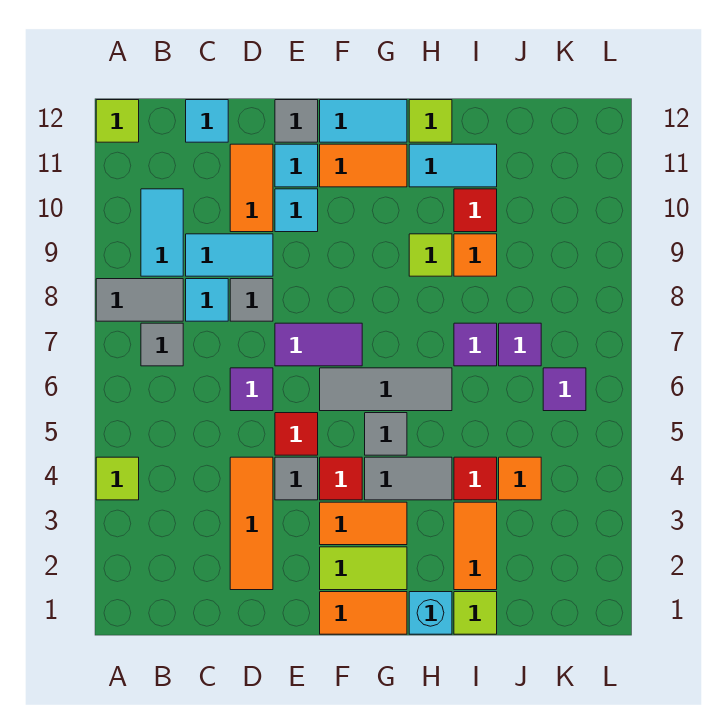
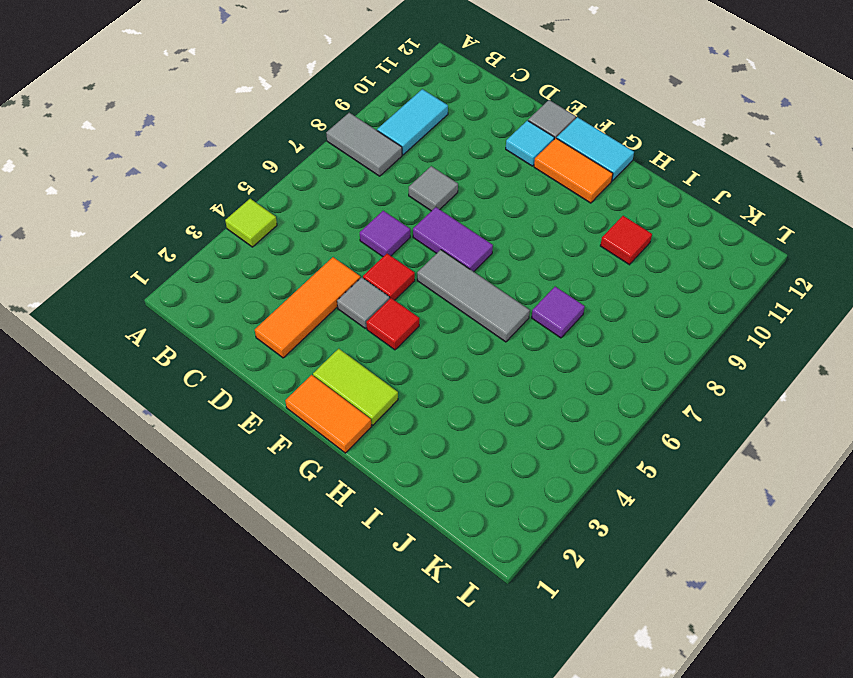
none -> lime tile A12 level 1
none -> grey tile B7 level 1
none -> cyan tile C8 level 1
none -> cyan tile C9:D9 level 1

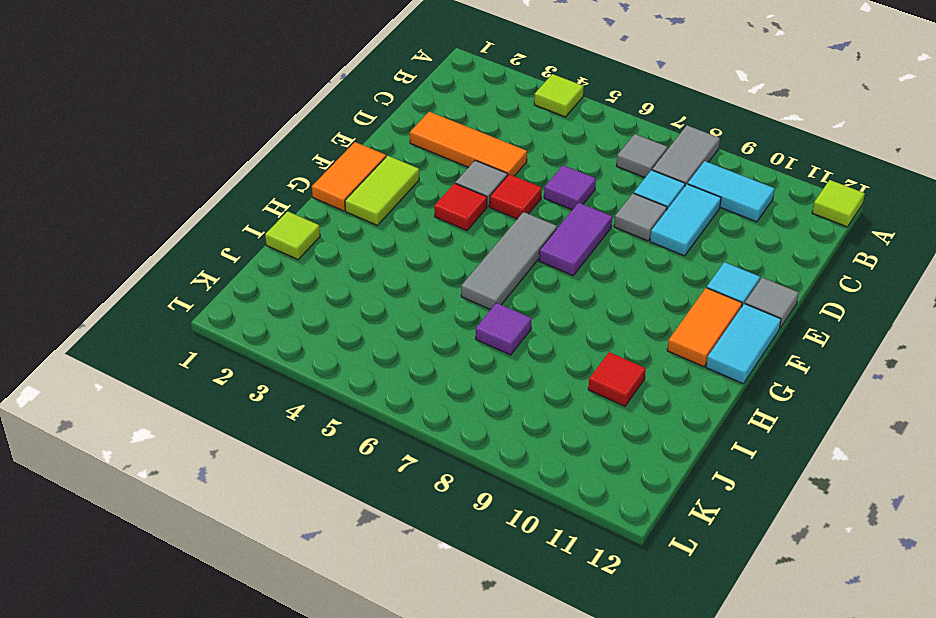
none -> cyan tile C12 level 1
none -> orange tile D10:D11 level 1
none -> cyan tile E10 level 1
none -> orange tile F3:G3 level 1

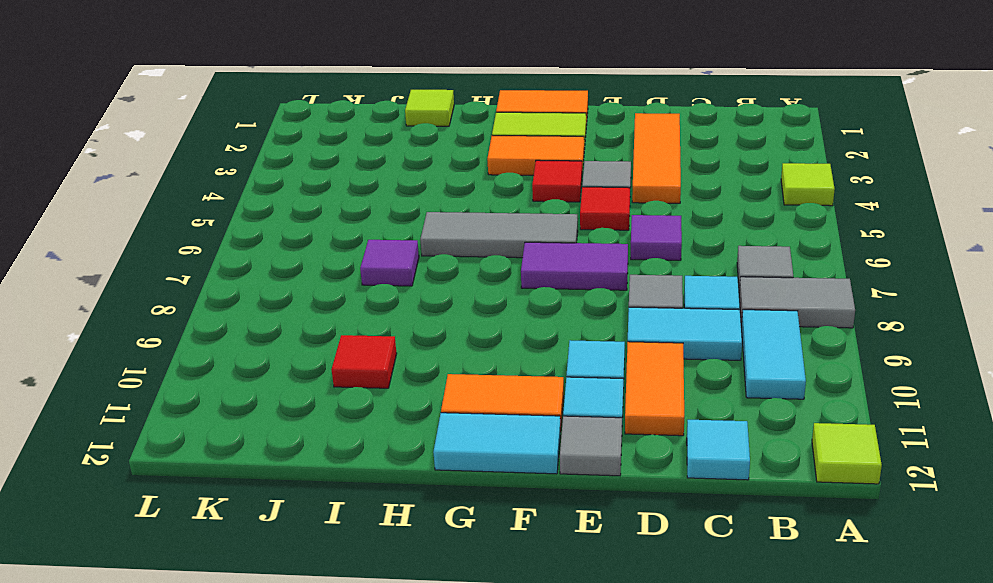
none -> grey tile G4:H4 level 1
none -> grey tile G5 level 1
none -> cyan brick H1 level 1
none -> lime tile H9 level 1

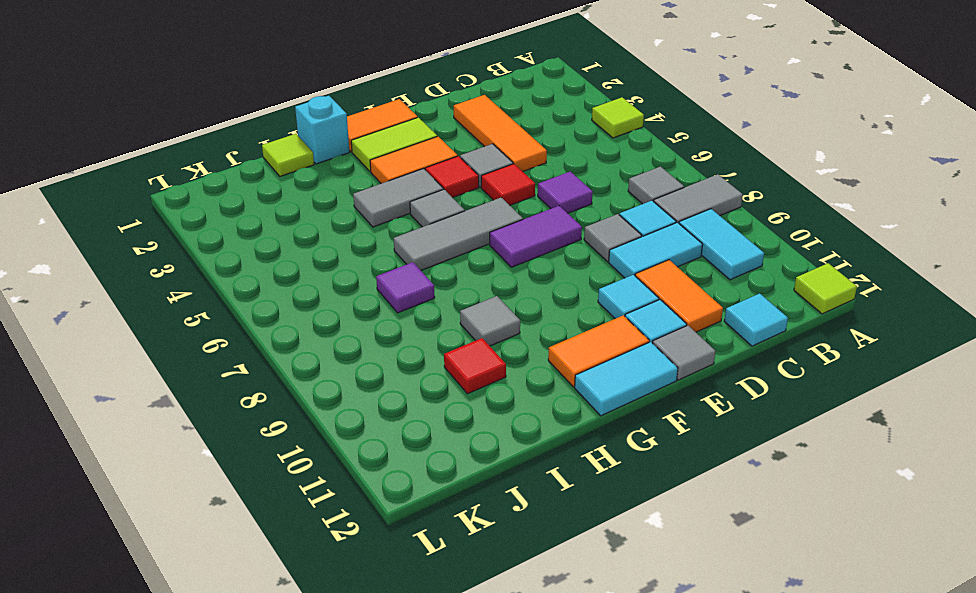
grey tile H9 level 1 -> lime tile H9 level 1
none -> cyan tile H11:I11 level 1
none -> lime tile H12 level 1
none -> orange tile I2:I3 level 1
none -> red tile I4 level 1

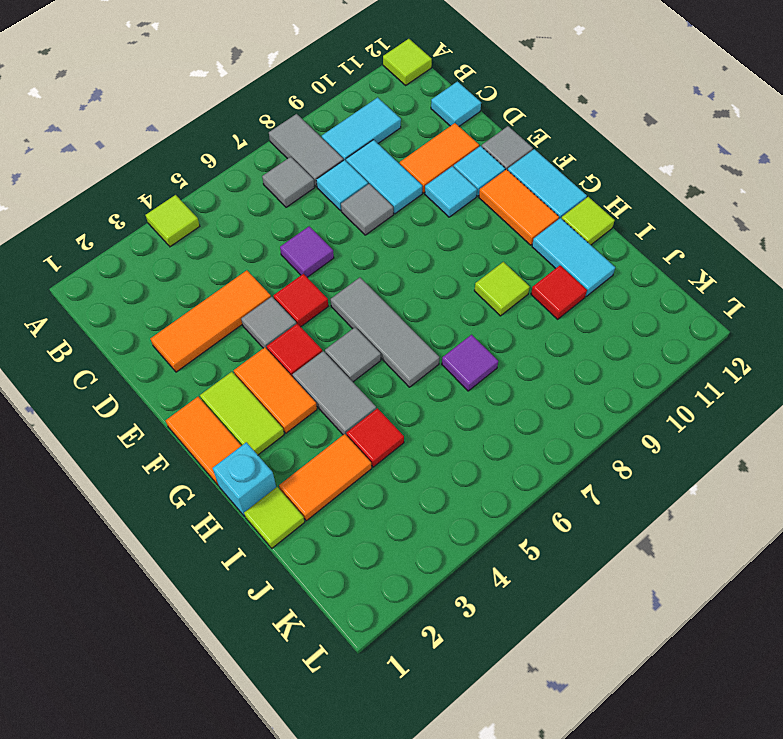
none -> purple tile E7:F7 level 1
none -> orange tile I9 level 1
none -> orange tile J4 level 1
none -> purple tile J7 level 1

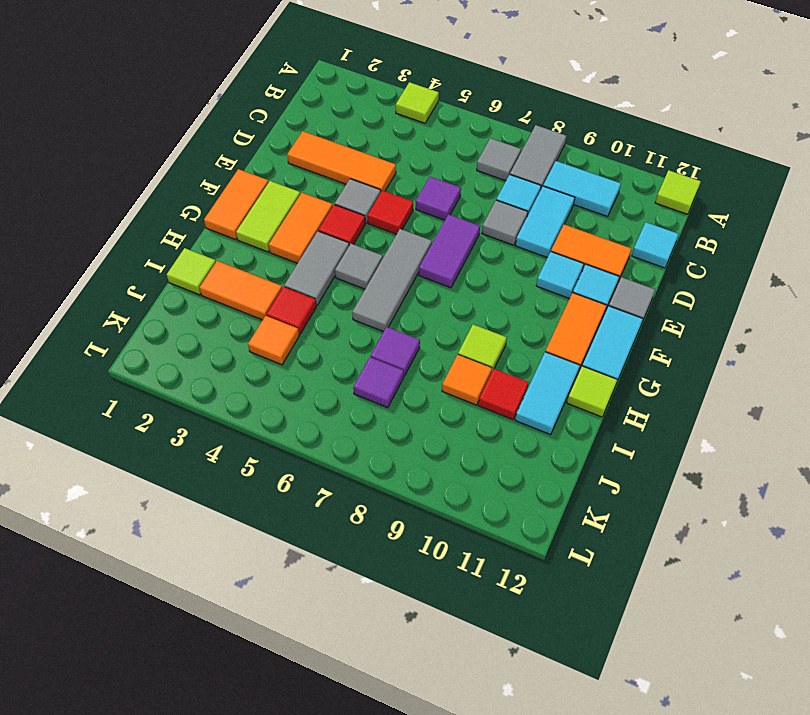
none -> cyan brick H1 level 1
none -> purple tile K6 level 1

